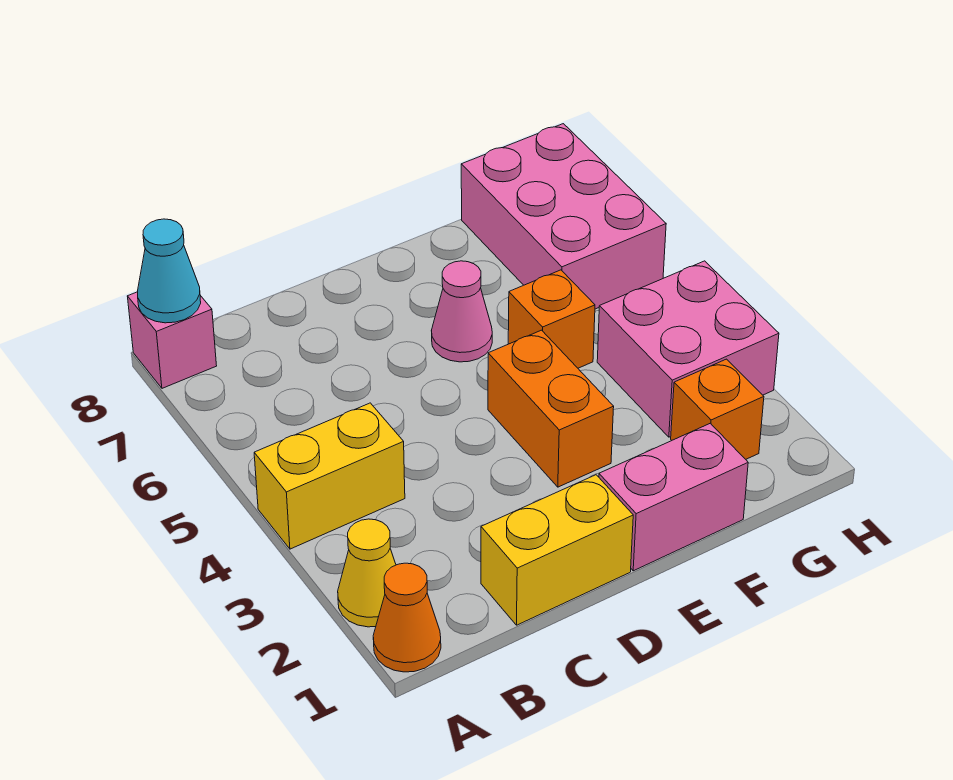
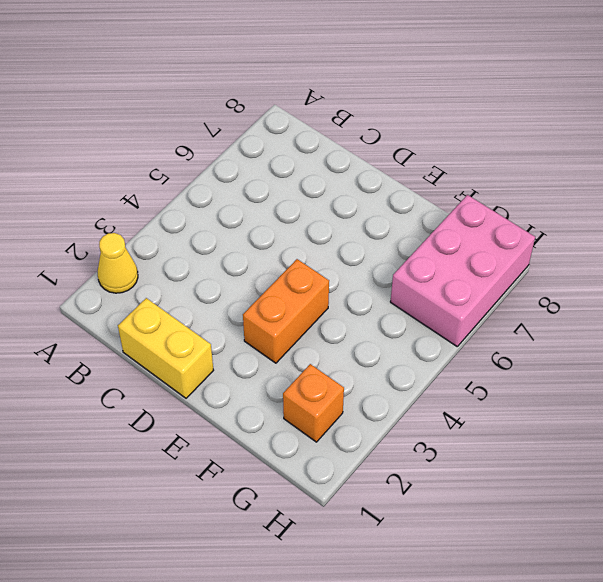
none -> orange cone A1 level 1
none -> yellow brick A4:B4 level 1
none -> pink brick A8 level 1

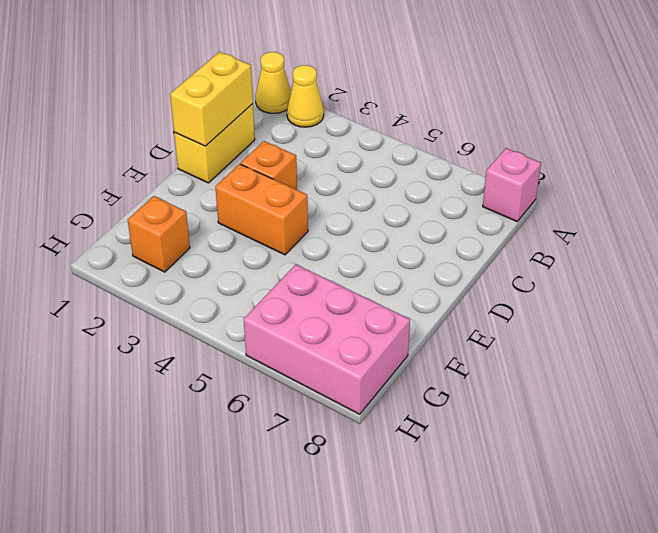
yellow cone A1 level 1 -> orange cone A1 level 1
yellow brick C1:D1 level 2 -> yellow brick A4:B4 level 1
orange brick D3 level 1 -> orange brick F5 level 1
none -> pink brick E1:F1 level 1
none -> pink cone E6 level 1
none -> pink brick G3:H4 level 1

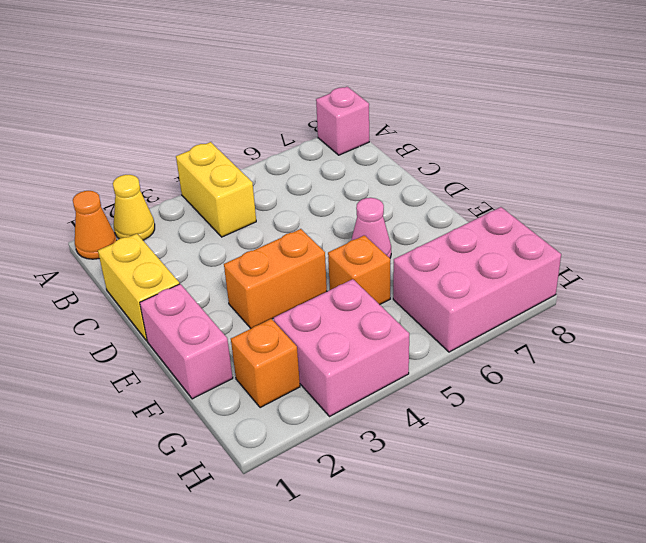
none -> cyan cone A8 level 2

